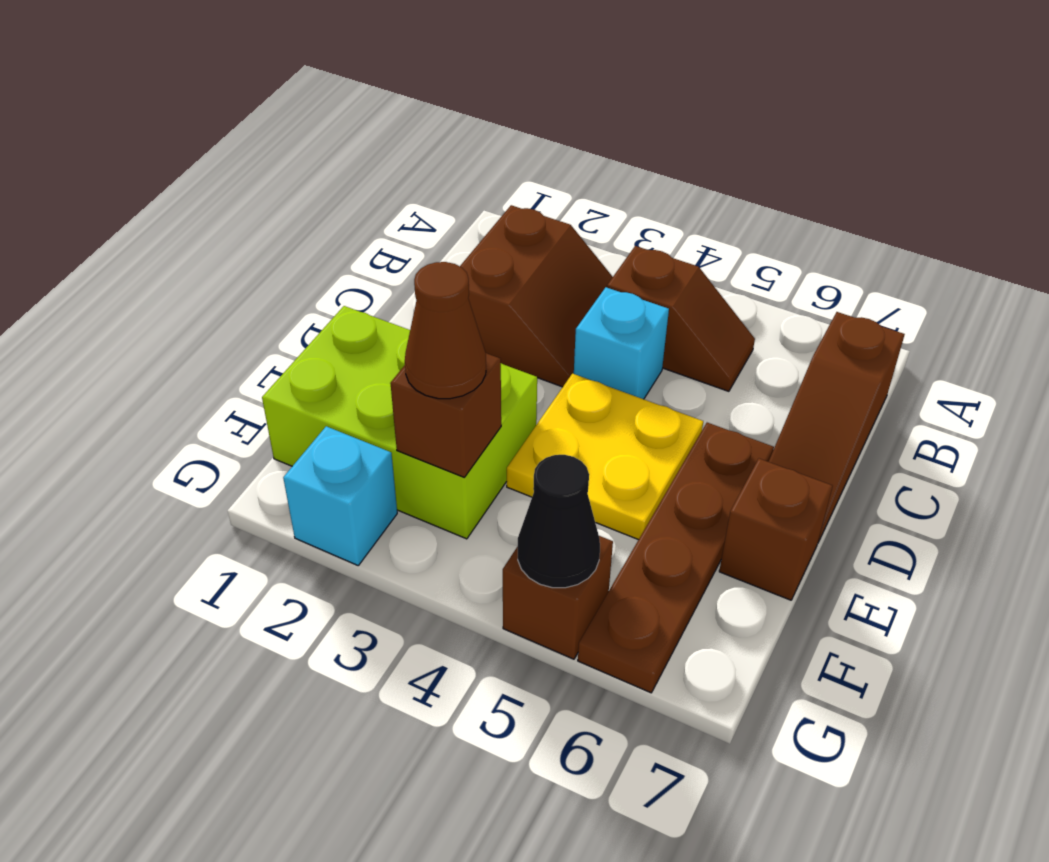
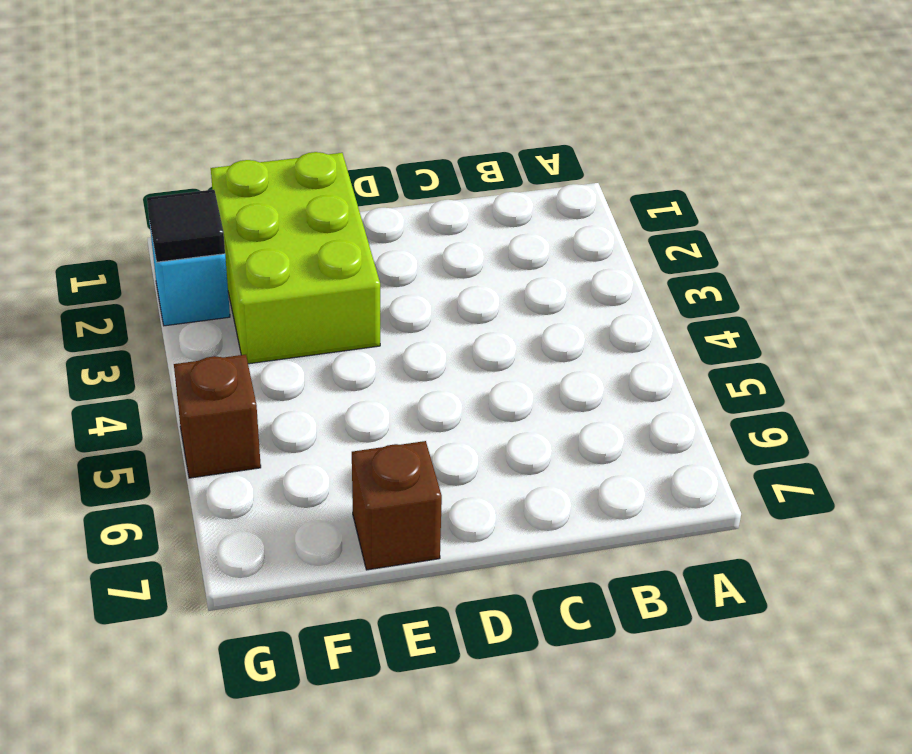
black tile G2 level 2 -> none
none -> brown slope B2:C3 level 1 top 2
none -> brown slope B4:B5 level 1 top 4
none -> brown slope B7:D7 level 1 top B

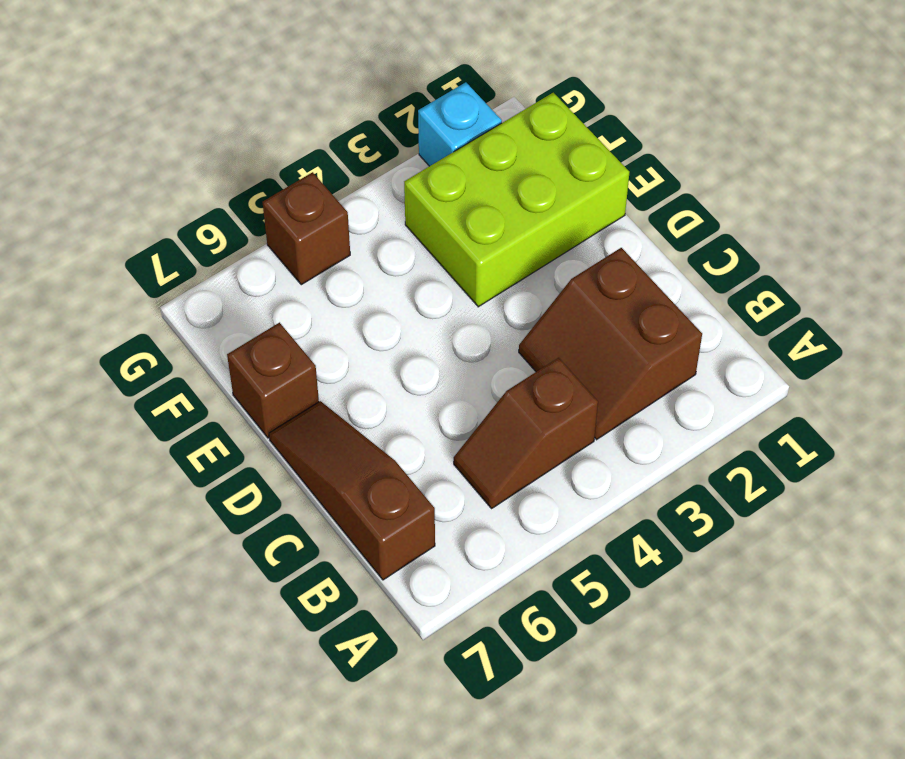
none -> cyan brick C4 level 1
none -> yellow plate D4:E5 level 1
none -> brown plate D6:G6 level 1

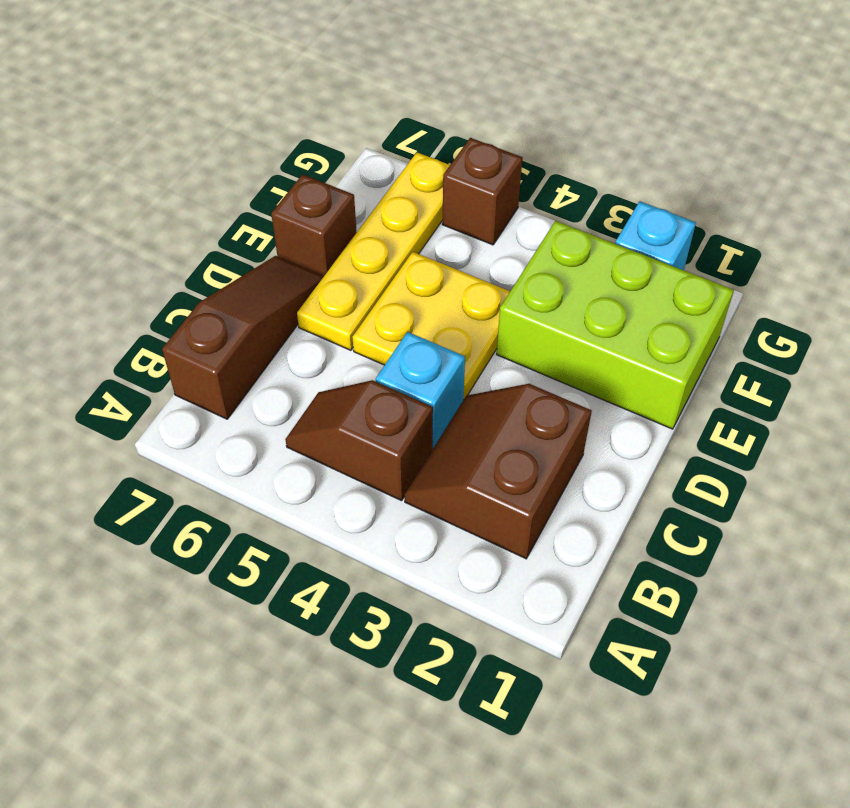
yellow plate D6:G6 level 1 -> brown plate D6:G6 level 1
none -> brown brick F3 level 2
none -> black cone G5 level 2
none -> brown cone F3 level 3

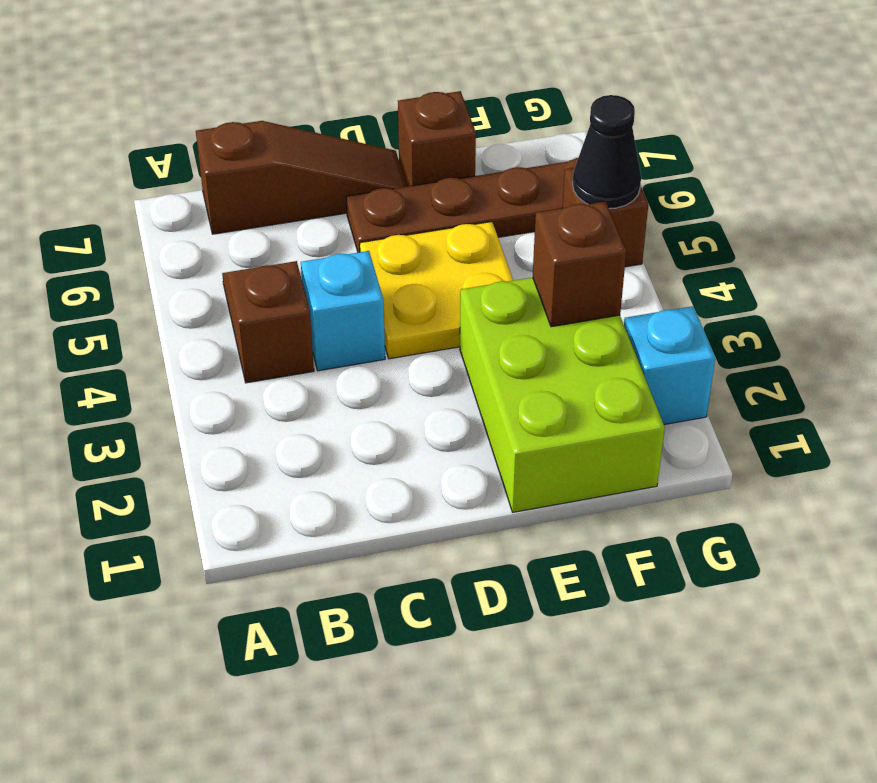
none -> brown slope B2:C3 level 1 top 2
none -> brown cone F3 level 3

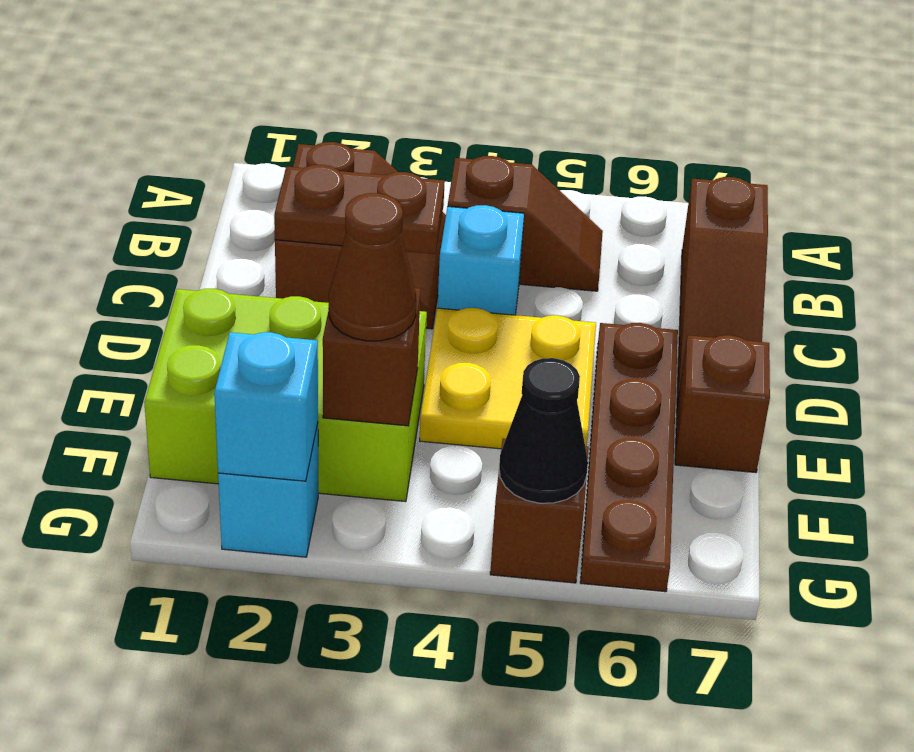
brown plate C2:C3 level 2 -> none
cyan brick G2 level 2 -> none

